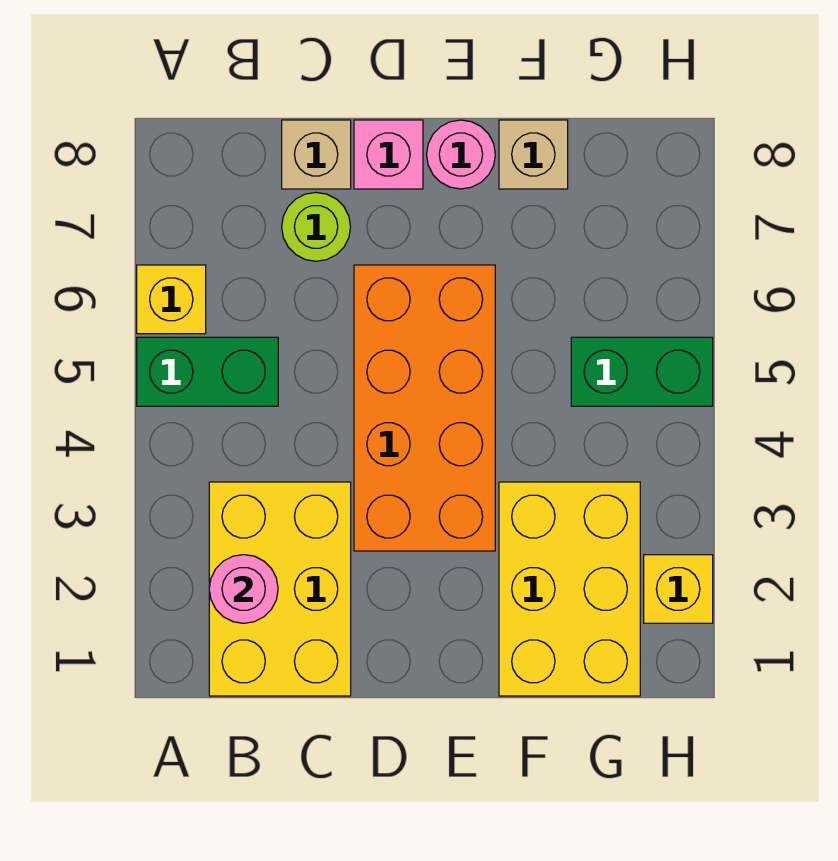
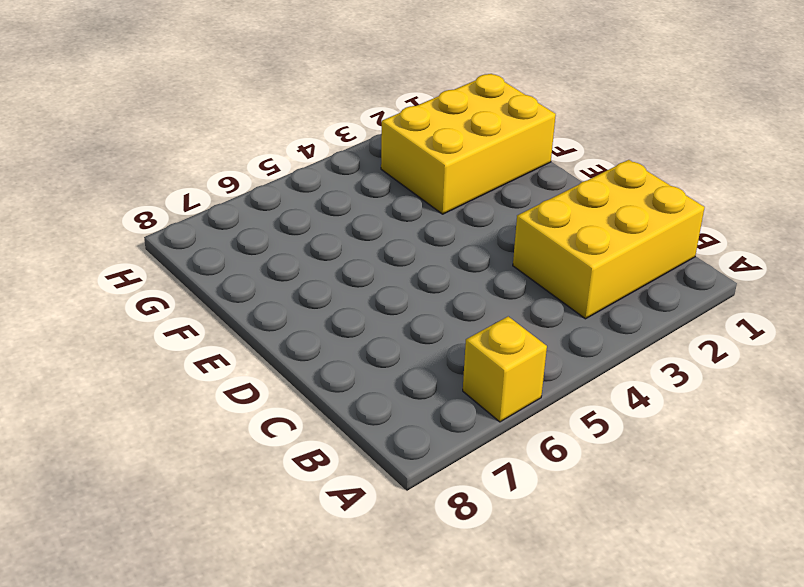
none -> green brick A5:B5 level 1
none -> lime round brick C7 level 1
none -> tan brick C8 level 1

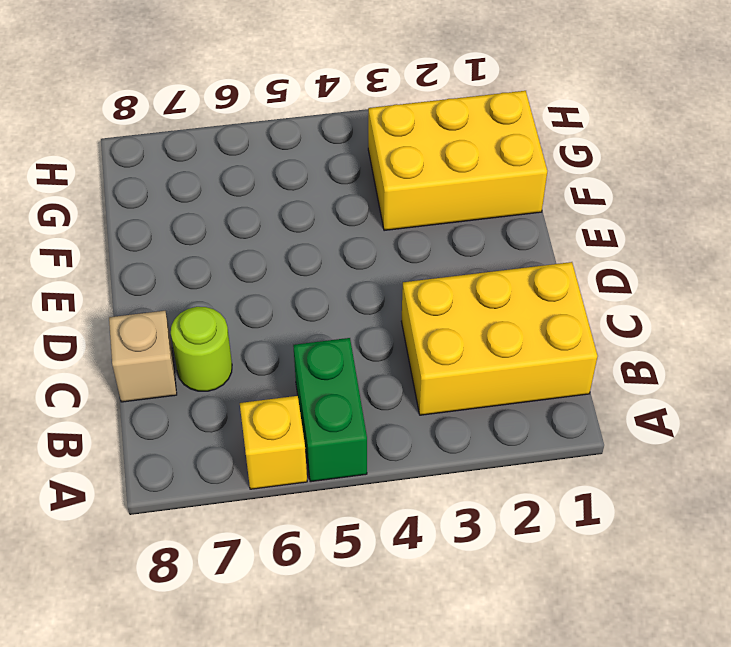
none -> orange brick D3:E6 level 1
none -> pink brick D8 level 1
none -> pink round brick E8 level 1

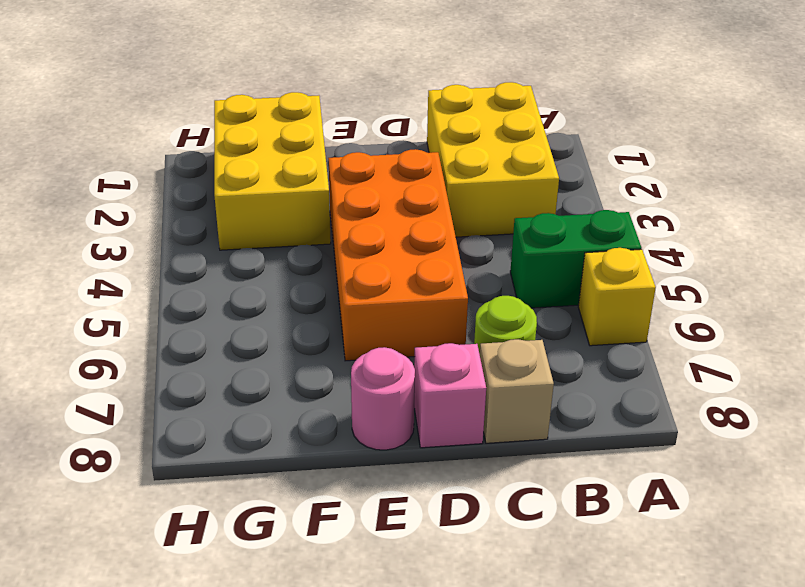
none -> tan brick F8 level 1
none -> green brick G5:H5 level 1
none -> yellow brick H2 level 1

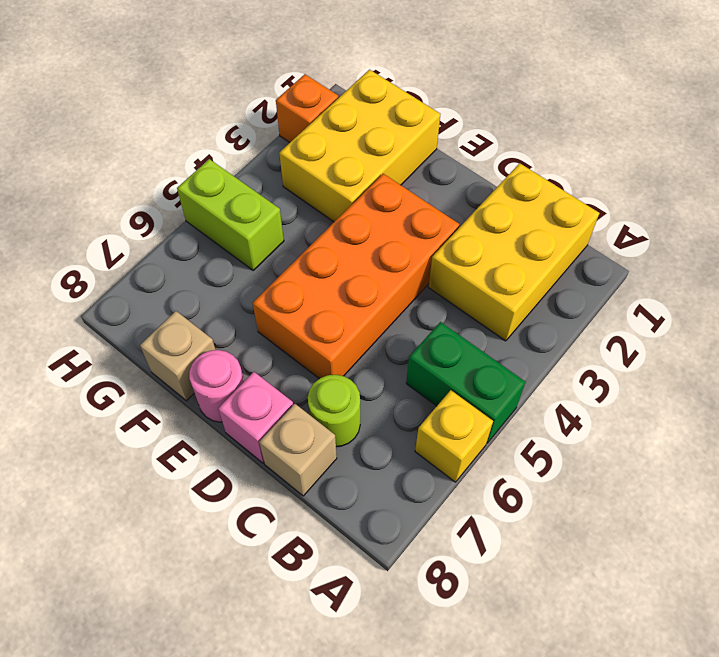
lime brick G5:H5 level 1 -> green brick G5:H5 level 1
orange brick H2 level 1 -> yellow brick H2 level 1
none -> pink round brick B2 level 2

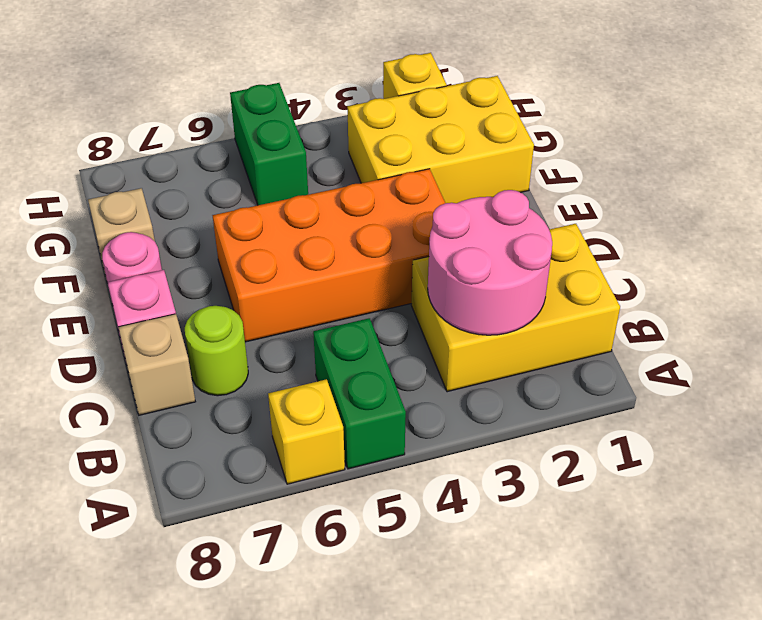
pink round brick B2:C3 level 2 -> pink round brick B2 level 2

